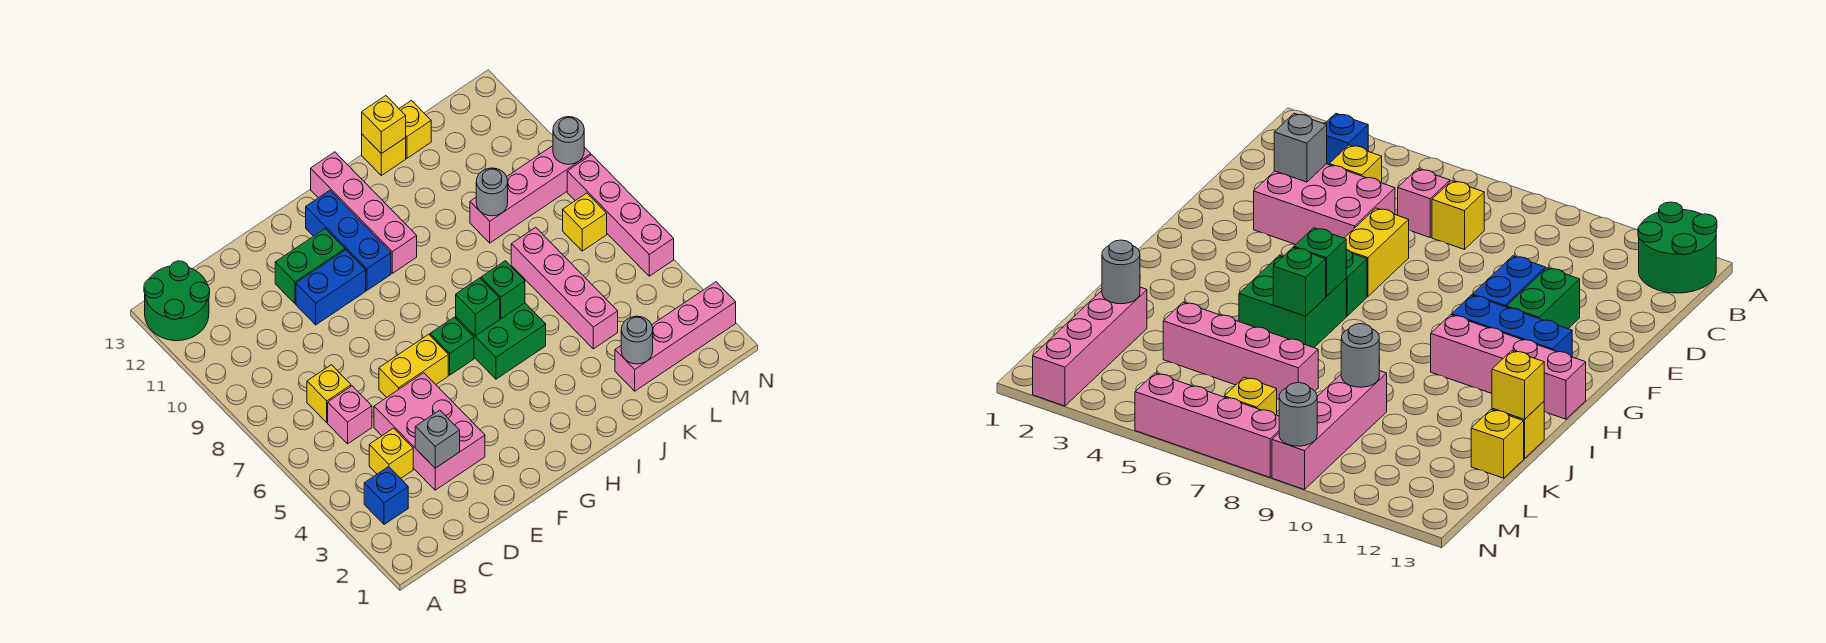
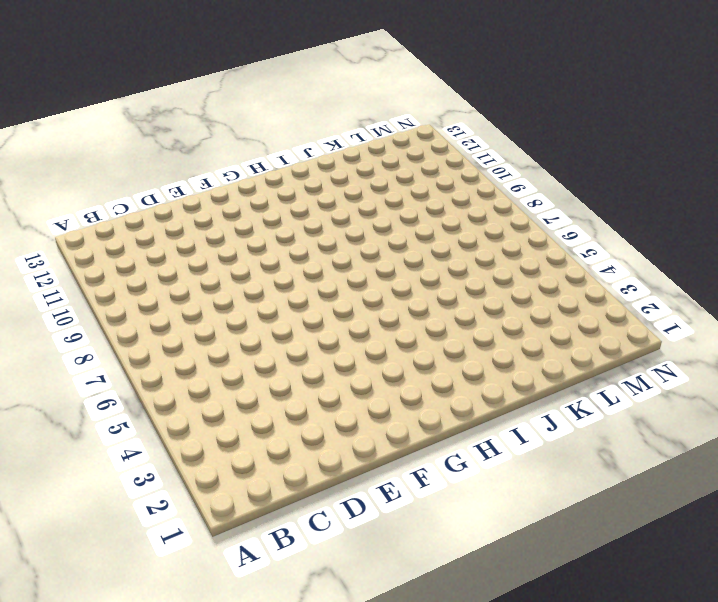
none -> green round brick A12:B13 level 1
none -> blue brick B3 level 1
none -> yellow brick C4 level 1

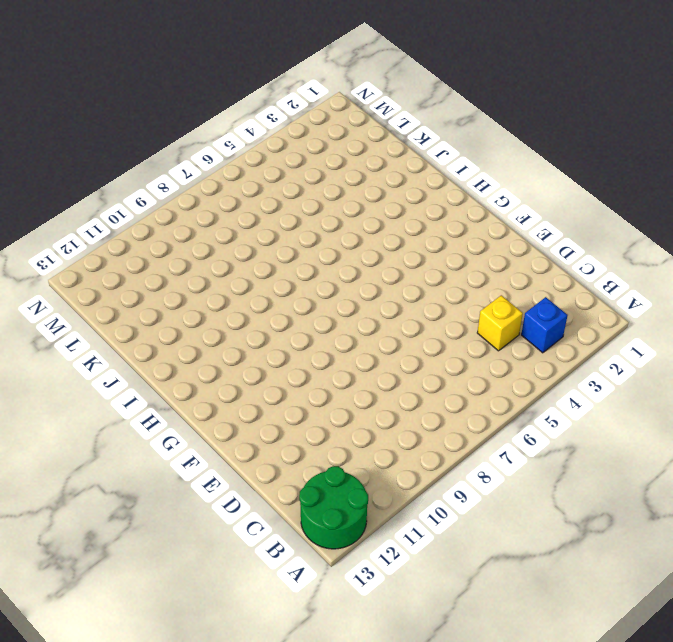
none -> pink brick C6 level 1
none -> yellow brick C7 level 1
none -> pink brick D3:E5 level 1

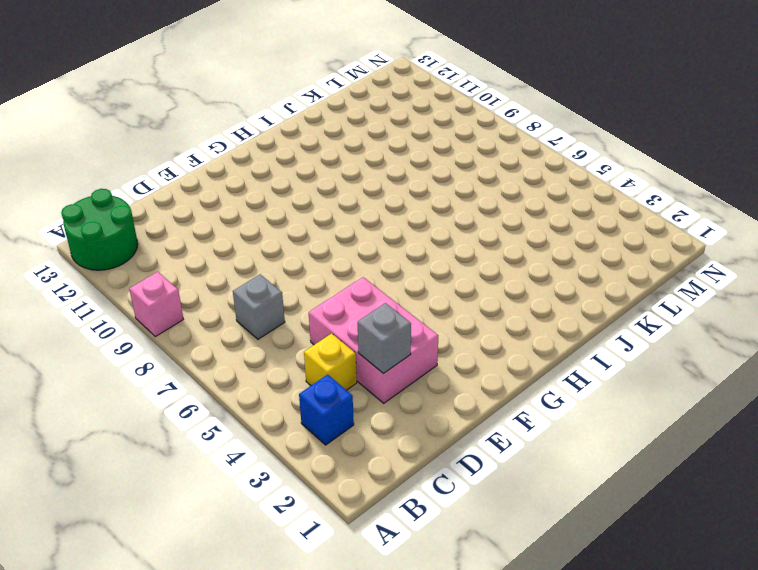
pink brick A9 level 1 -> pink brick C6 level 1
grey brick C7 level 1 -> yellow brick C7 level 1
none -> yellow brick E6:F6 level 1
none -> blue brick E10:F10 level 1
none -> green brick E11:F11 level 1

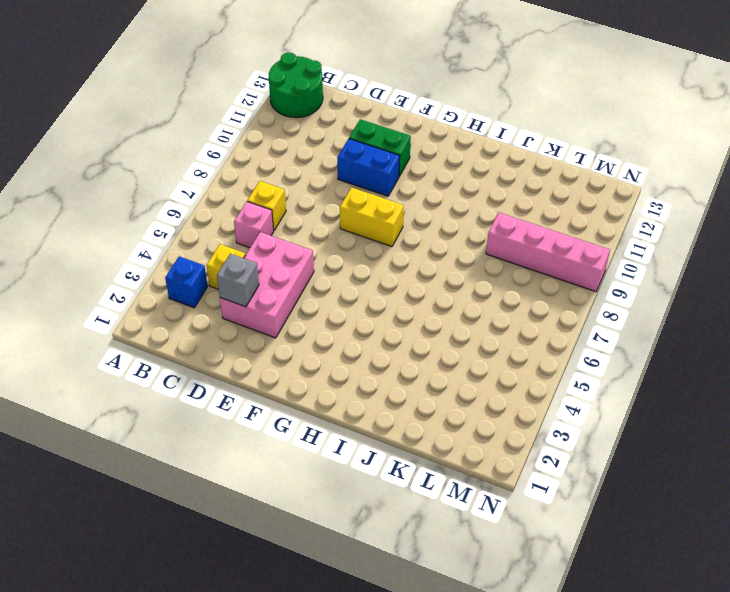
yellow brick F8:G8 level 1 -> yellow brick E6:F6 level 1
none -> green brick G6 level 1
none -> blue brick G10:G12 level 1
none -> green brick H5:I6 level 1

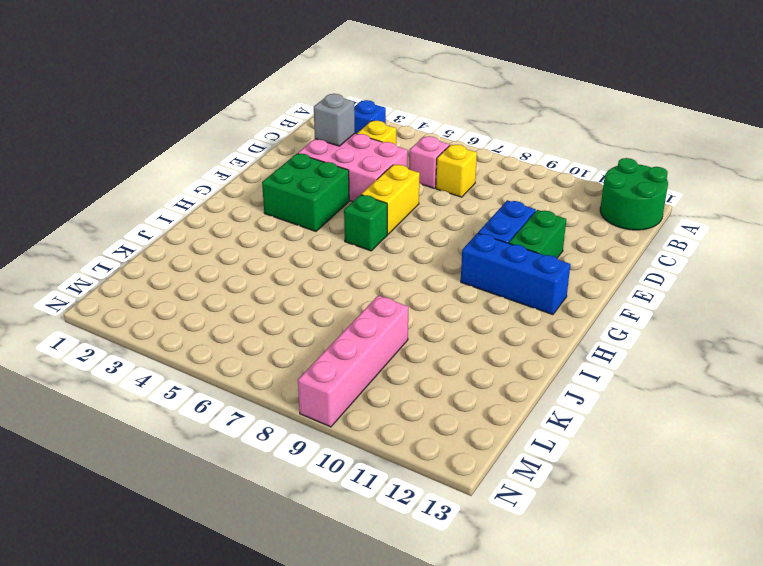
green brick F3:G4 level 1 -> green brick H5:I6 level 1
none -> pink brick H10:H13 level 1
none -> yellow brick J13 level 1
none -> pink brick K2:N2 level 1

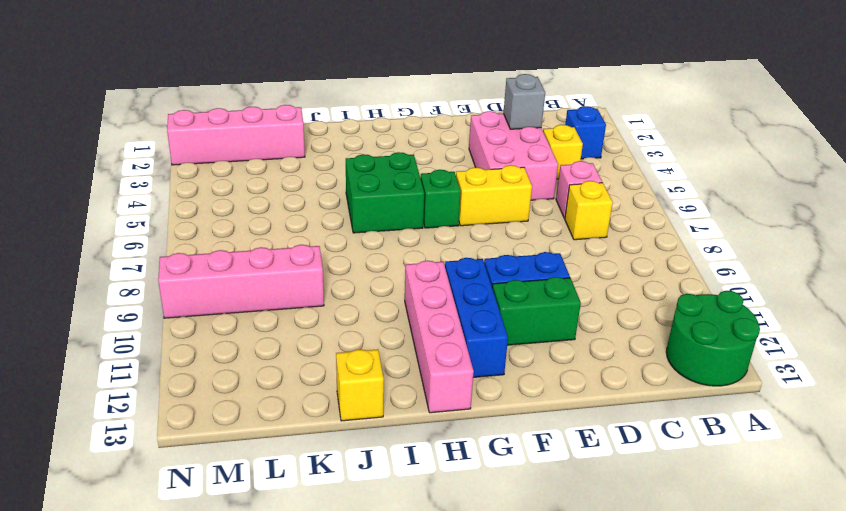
none -> pink brick K4:K7 level 1
none -> yellow brick K13 level 1
none -> yellow brick M7 level 1

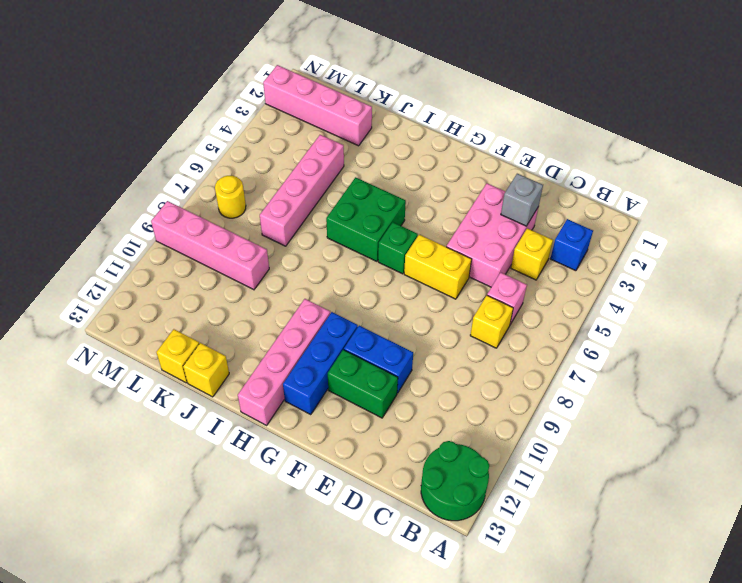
yellow round brick M7 level 1 -> yellow brick M7 level 1
none -> pink brick N5:N8 level 1
none -> green brick H6 level 2
none -> green brick I6 level 2

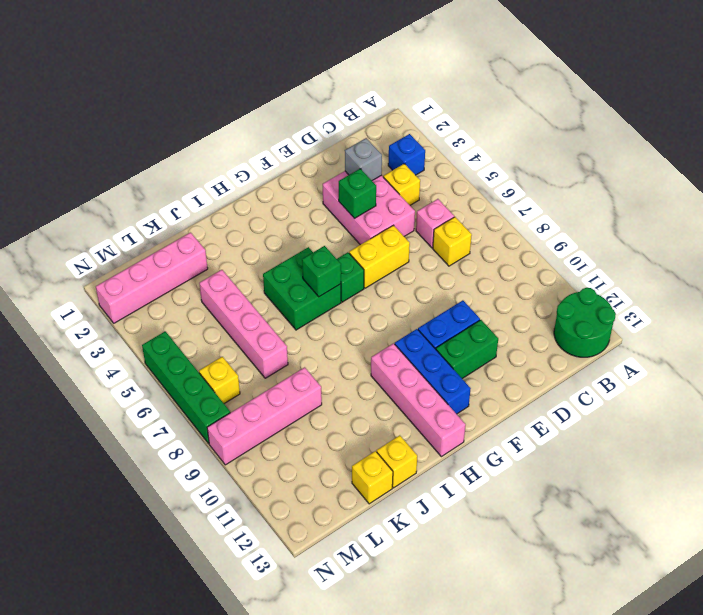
green brick E4 level 2 -> green brick I6 level 2
green brick N5:N8 level 1 -> pink brick N5:N8 level 1
none -> yellow brick J13 level 2
none -> grey round brick K2 level 2
none -> grey round brick K9 level 2

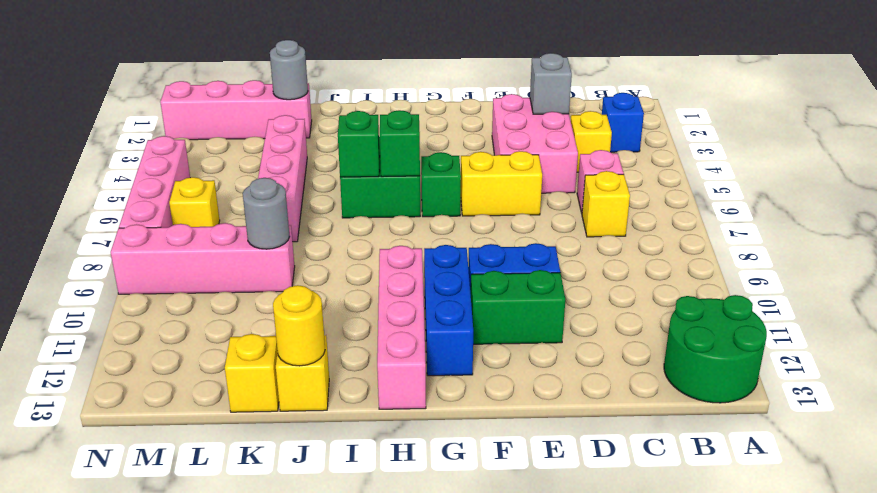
yellow round brick J13 level 2 -> yellow brick J13 level 2
none -> grey round brick N9 level 2

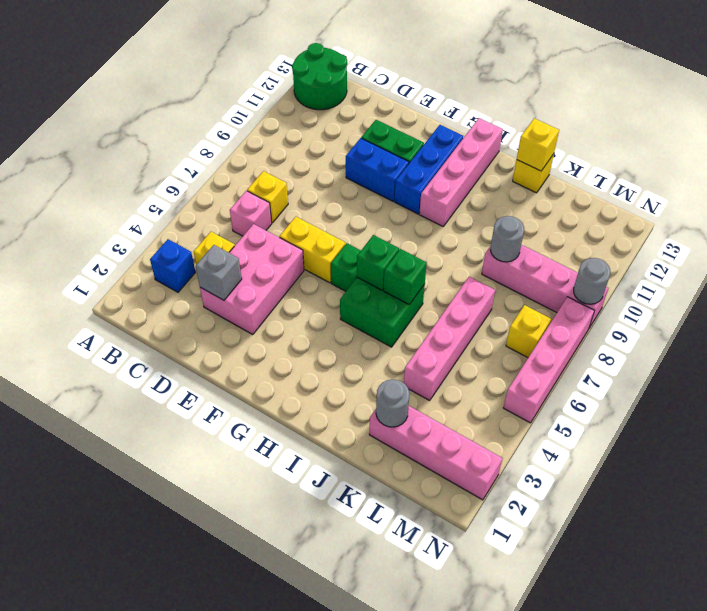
none -> yellow brick K13 level 1

